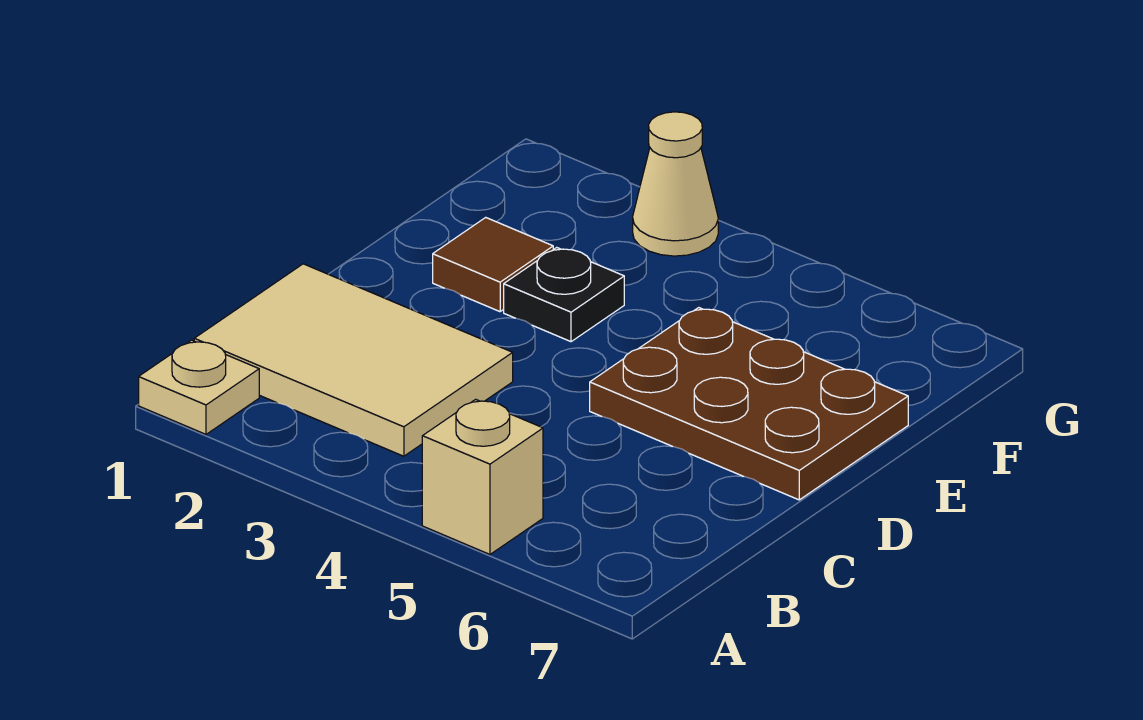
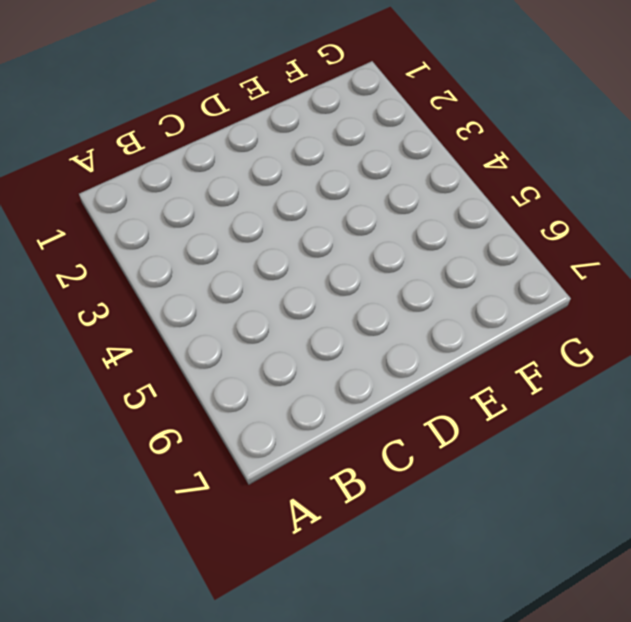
none -> tan plate A1 level 1
none -> tan brick A5 level 1

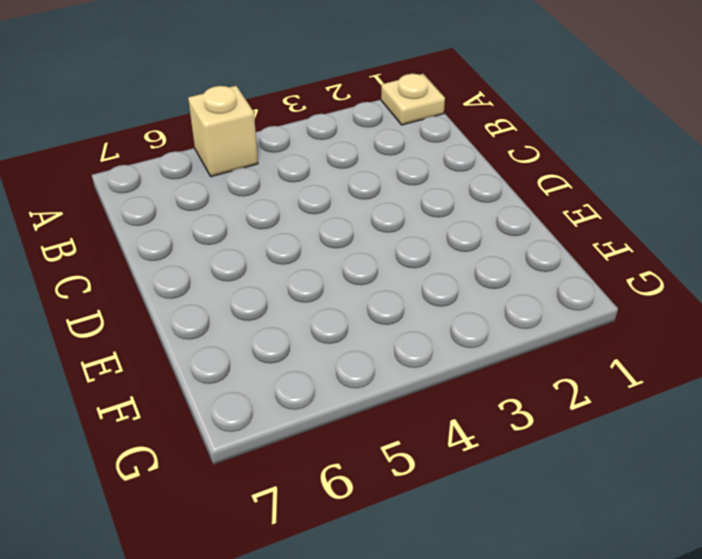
none -> tan tile B1:C3 level 1
none -> brown plate D5:E7 level 1

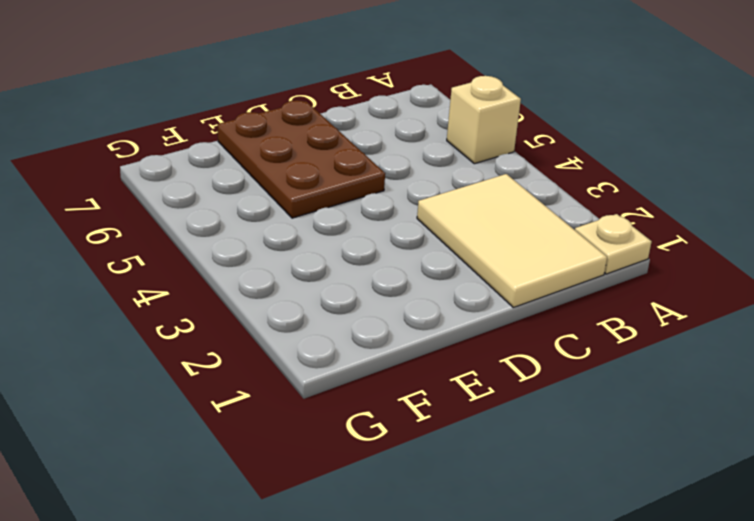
none -> brown tile E2 level 1
none -> black plate E3 level 1

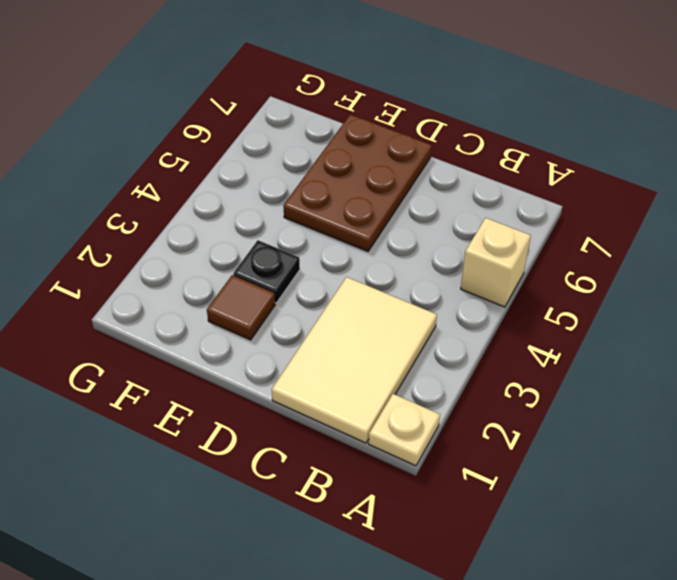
none -> tan cone G3 level 1

